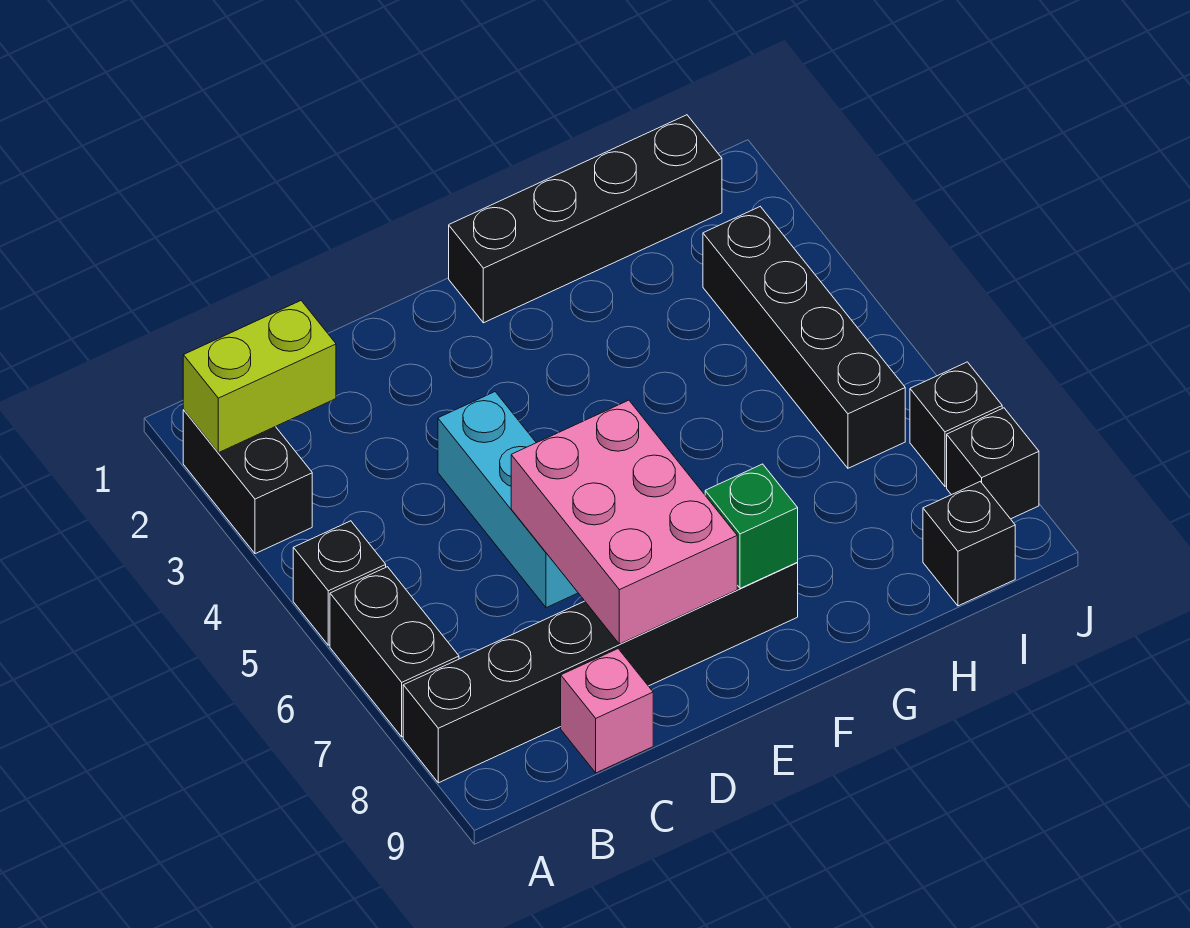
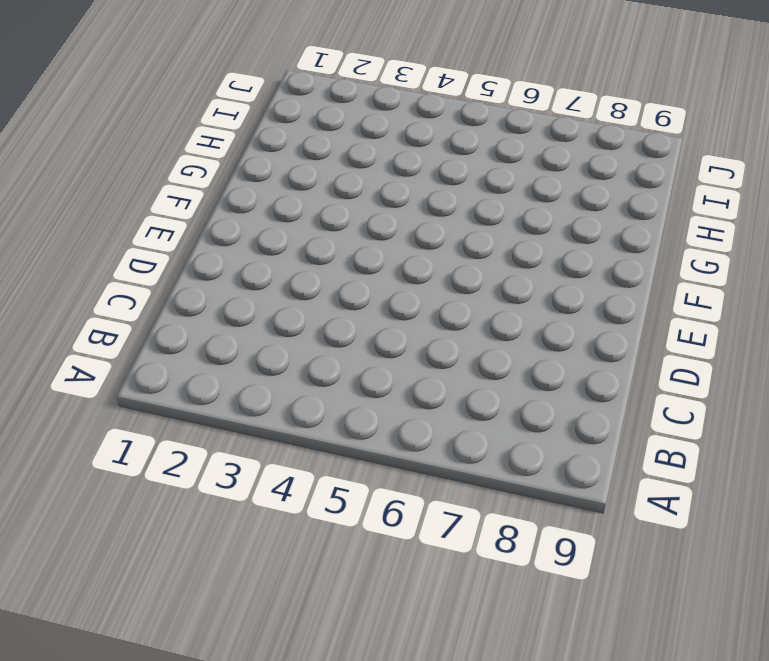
none -> black brick A2:A3 level 1
none -> black brick A5 level 1
none -> black brick A6:A7 level 1

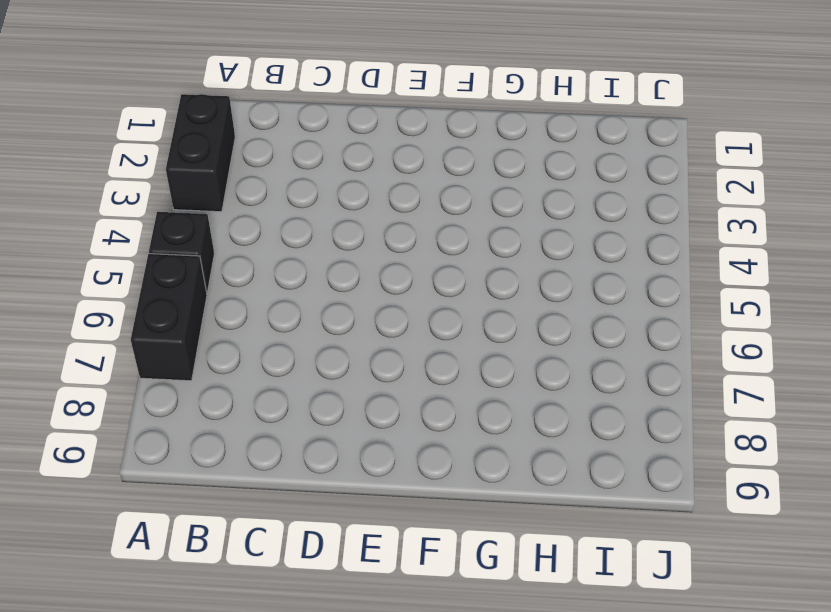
none -> black brick A8:F8 level 1
none -> pink brick C9 level 1
none -> cyan brick D4:D6 level 1

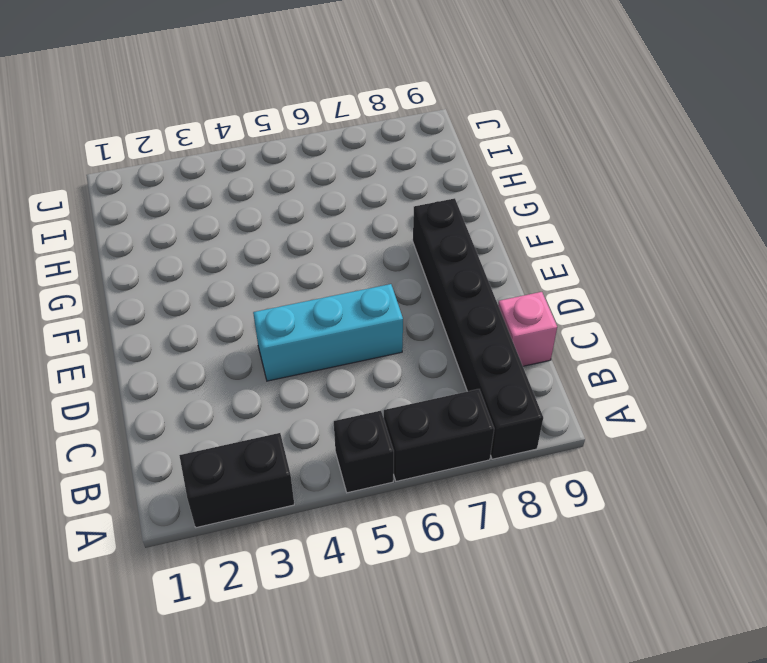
none -> black brick F1:I1 level 1
none -> black brick I3:I6 level 1
none -> black brick I9 level 1

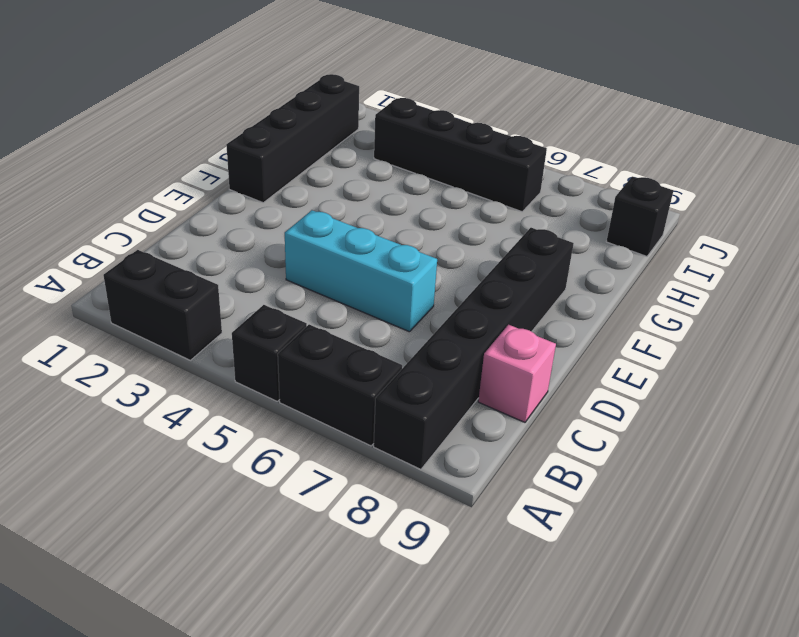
none -> black brick J7 level 1
none -> black brick J8 level 1
none -> lime brick A2:B2 level 2

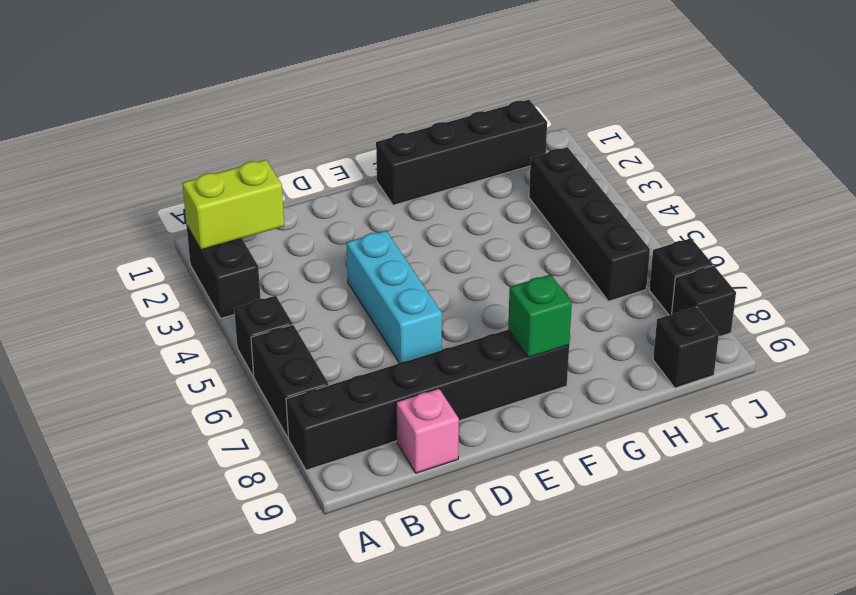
none -> pink brick D6:E8 level 2

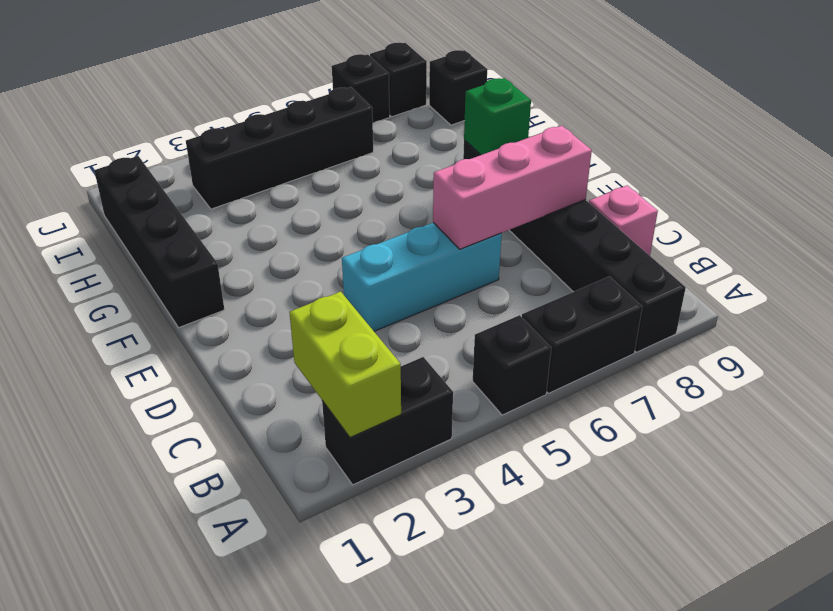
pink brick D6:D8 level 2 -> pink brick D6:E8 level 2

